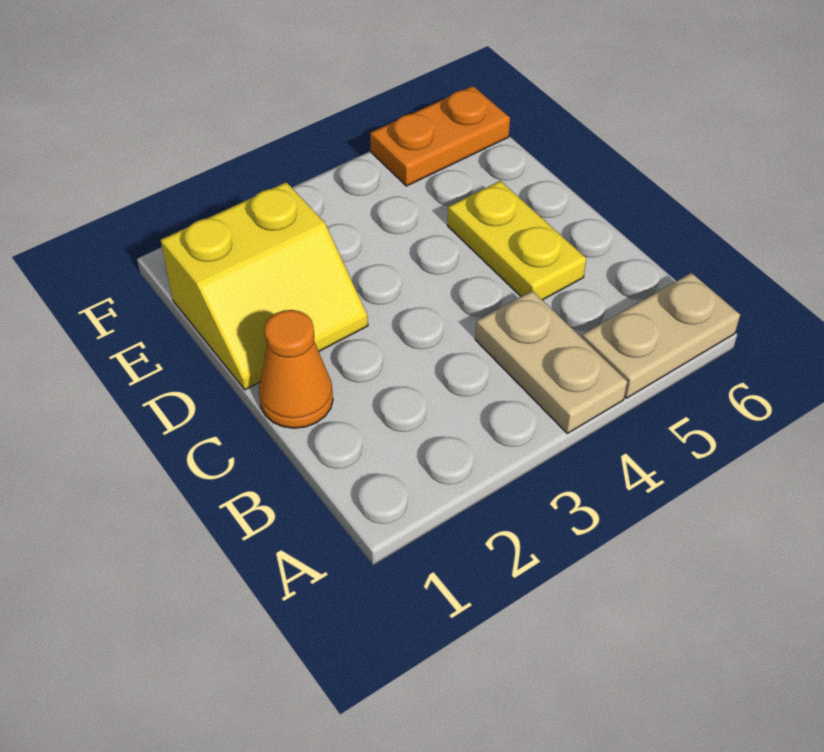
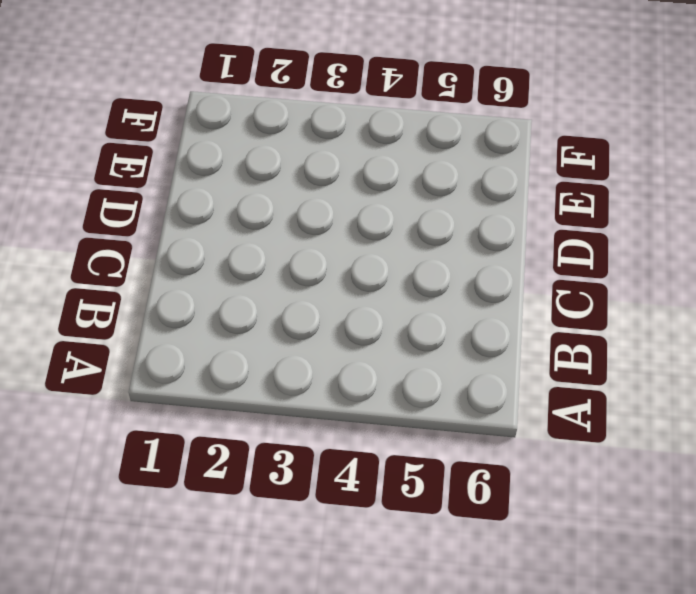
none -> tan plate A4:B4 level 1
none -> tan plate A5:A6 level 1

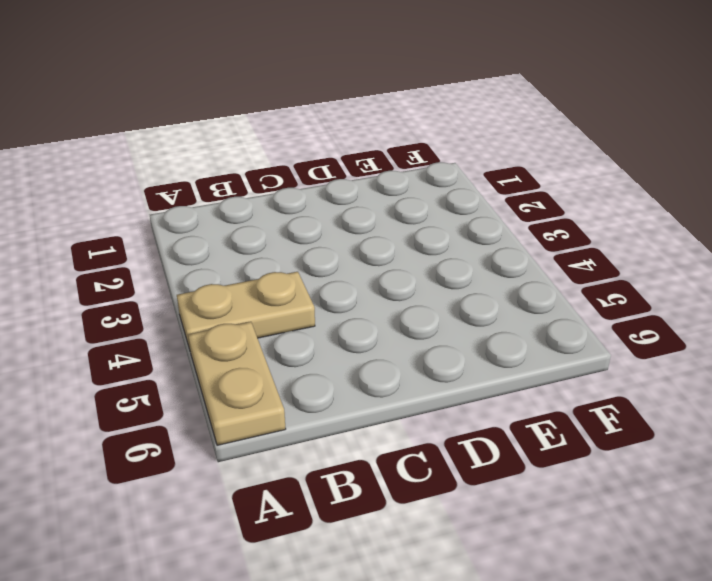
none -> orange cone C1 level 1
none -> yellow plate C5:D5 level 1

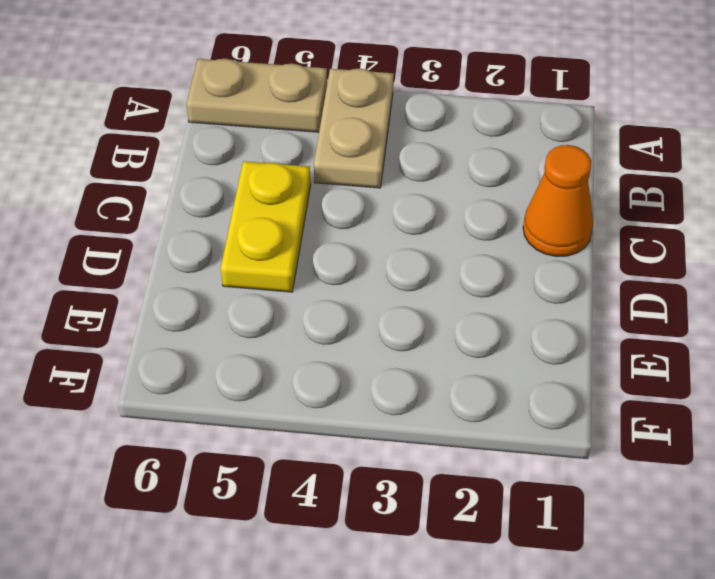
none -> yellow slope D1:E2 level 1 top E
none -> orange plate F5:F6 level 1

